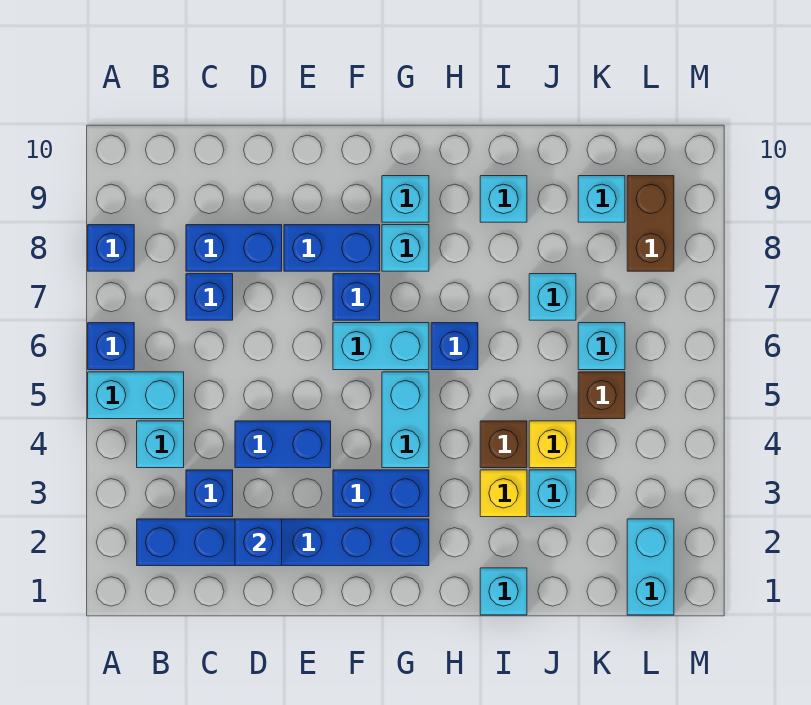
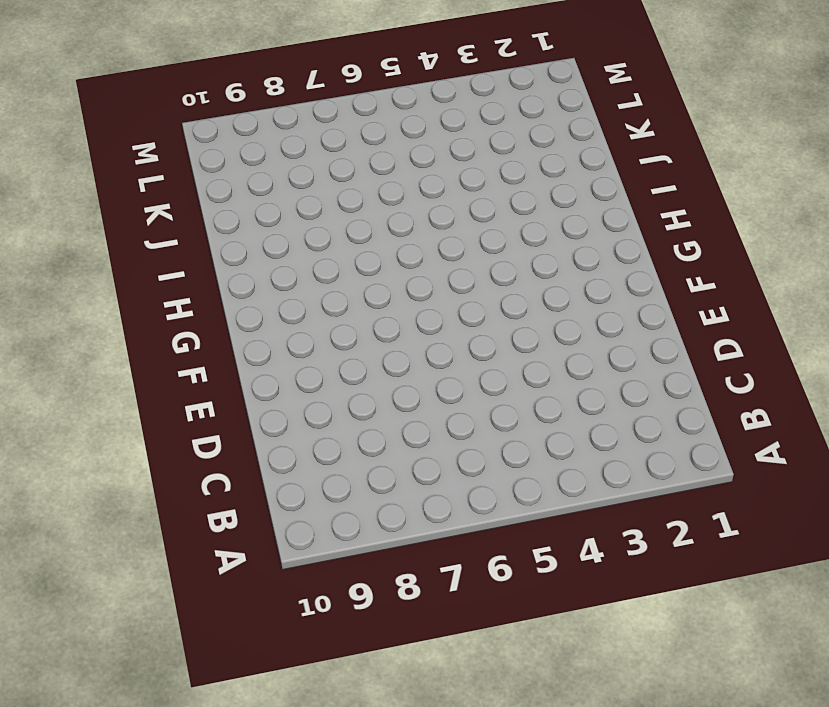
none -> cyan brick A5:B5 level 1
none -> blue brick A6 level 1
none -> blue brick A8 level 1
none -> blue brick B2:G2 level 1

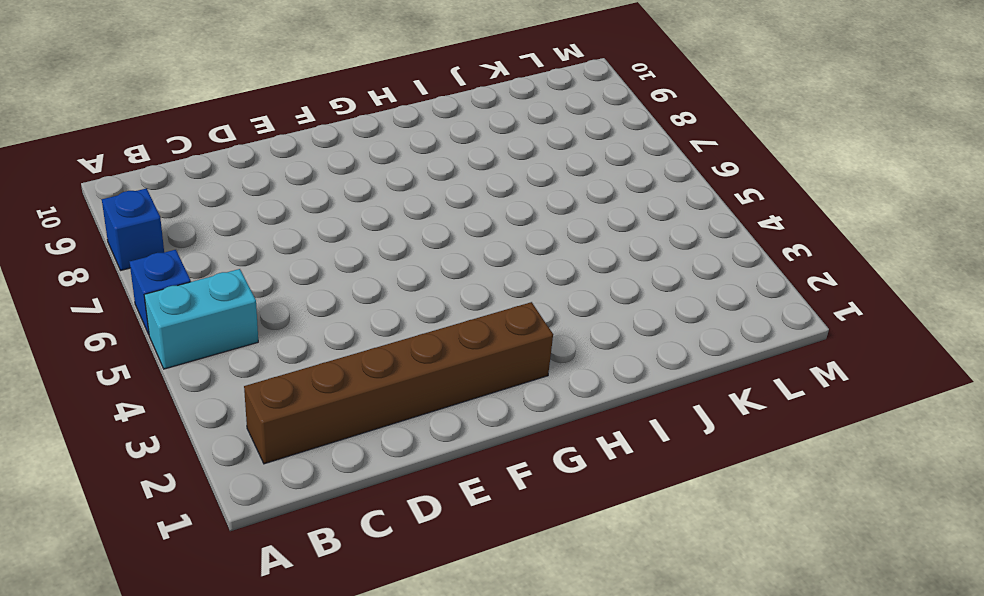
brown brick B2:G2 level 1 -> blue brick B2:G2 level 1
none -> cyan brick B4 level 1
none -> blue brick C3 level 1
none -> blue brick C7 level 1
none -> blue brick C8:D8 level 1

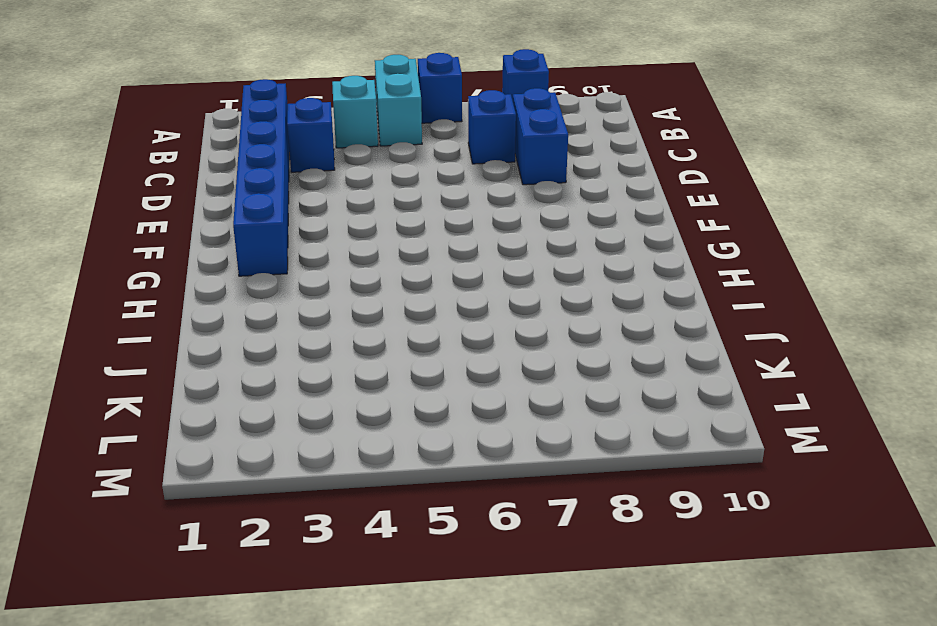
none -> blue brick D4:E4 level 1
none -> blue brick E8:F8 level 1
none -> blue brick F3:G3 level 1
none -> cyan brick F6:G6 level 1

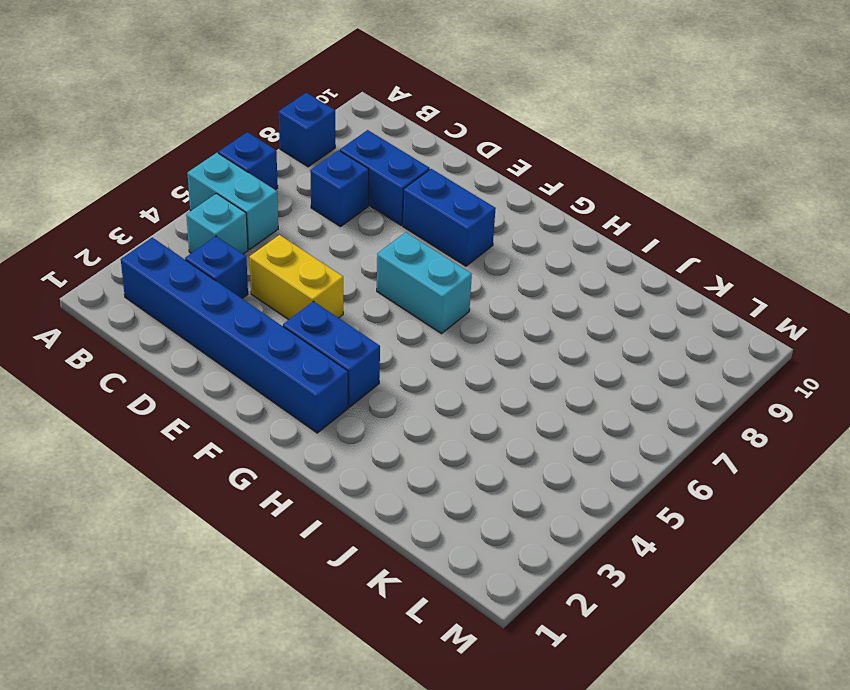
yellow brick D4:E4 level 1 -> blue brick D4:E4 level 1
none -> blue brick F7 level 1
none -> cyan brick G4:G5 level 1
none -> cyan brick G8 level 1
none -> cyan brick G9 level 1

